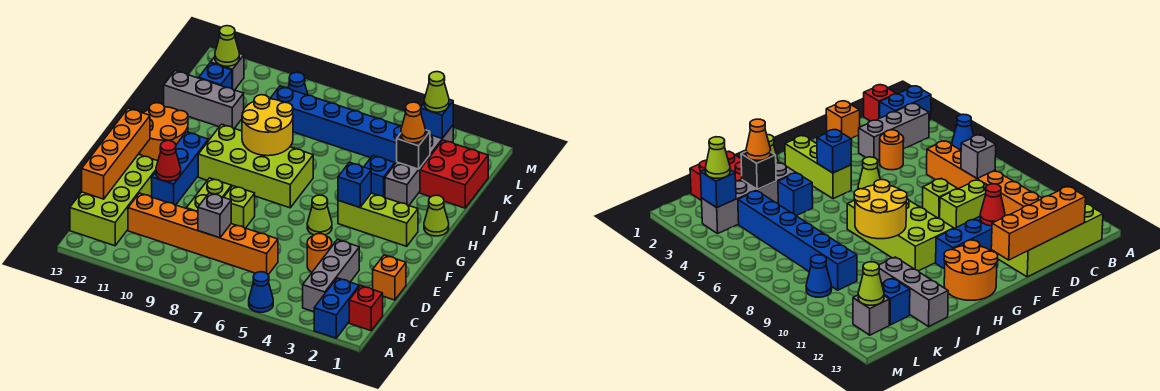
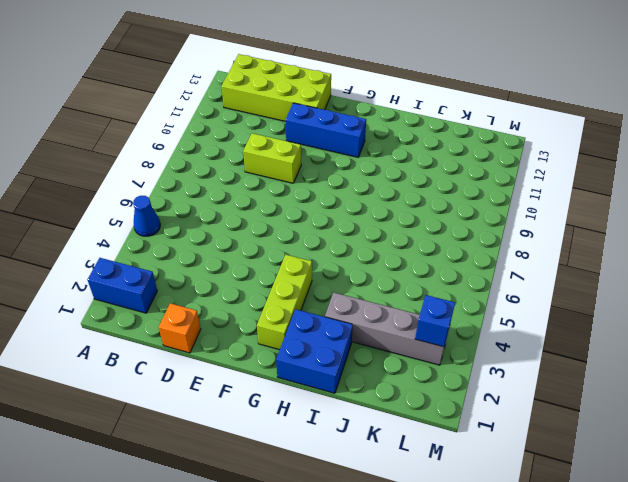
blue brick H1:I2 level 1 -> lime cone H1 level 1
none -> red brick B1 level 1
none -> grey brick B3:D3 level 1
none -> orange brick C6:C11 level 1
none -> orange round brick D4 level 1

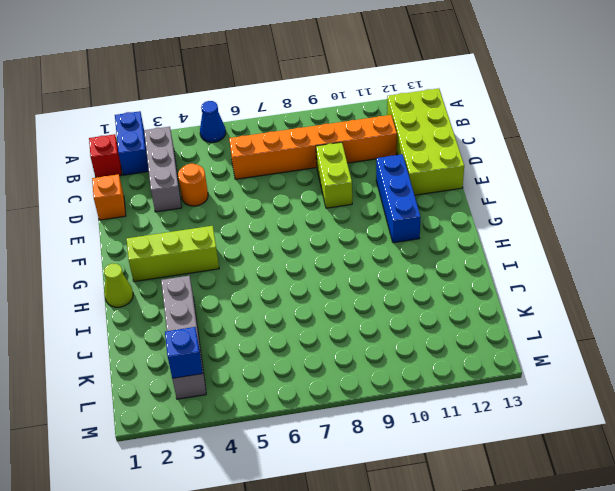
none -> lime brick E8 level 1
none -> lime cone F5 level 1
none -> lime brick G7:H10 level 1
none -> orange round brick G12:H13 level 1

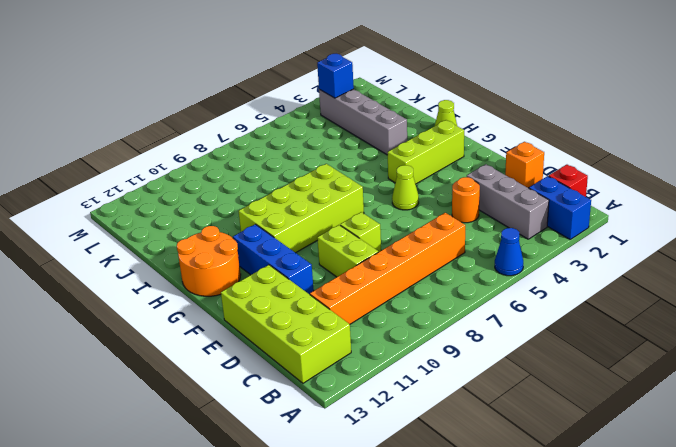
none -> blue brick I4 level 1
none -> red brick J1:K2 level 1
none -> grey brick J11:J13 level 1
none -> blue brick K4:K9 level 1

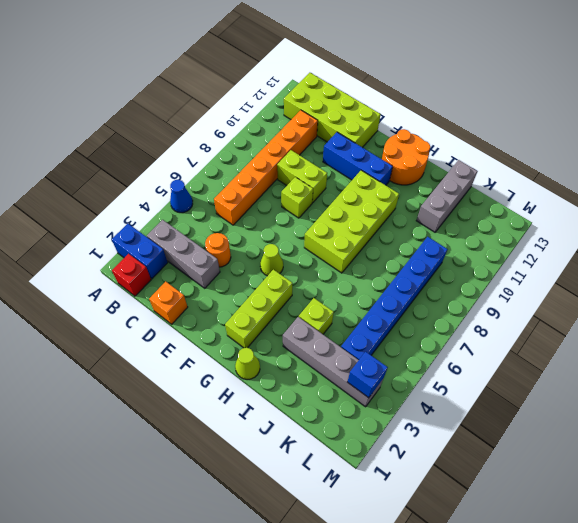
lime brick I4 level 1 -> blue brick I4 level 1
none -> red brick J1:K2 level 1
none -> blue brick K12 level 1
none -> blue cone L9 level 1
none -> grey brick L12 level 1

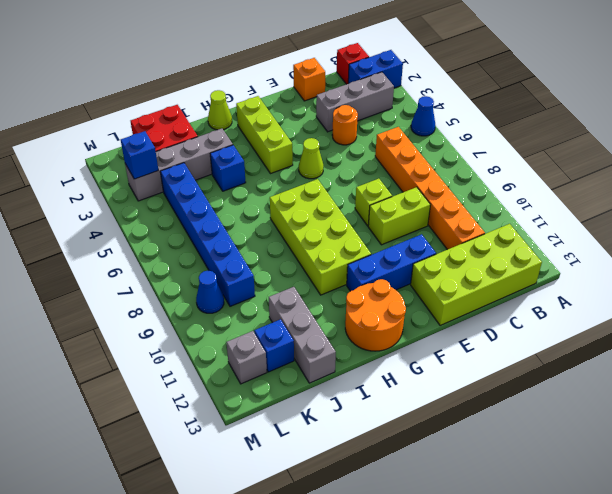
none -> grey brick C8 level 2
none -> orange brick C13:F13 level 2
none -> red cone E11 level 2
none -> blue brick G4 level 2

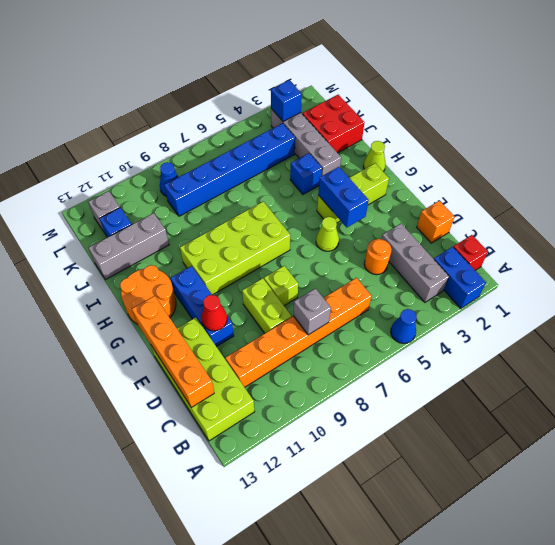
blue brick F4:G4 level 2 -> blue brick G4 level 2
none -> yellow round brick H8:I9 level 2
none -> black brick J3 level 2
none -> lime cone L12 level 2
none -> orange cone J3 level 3

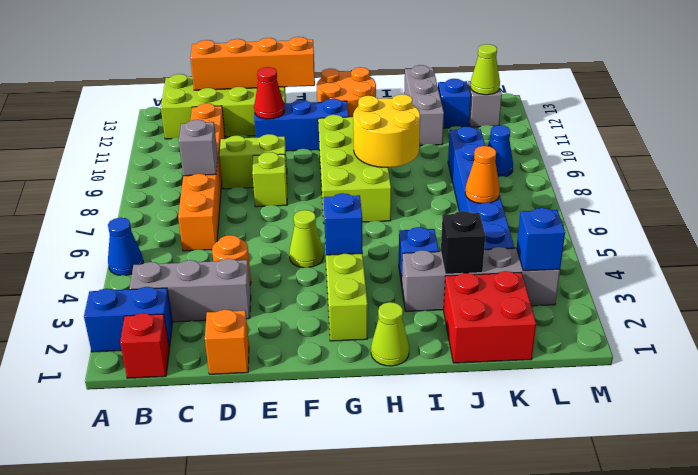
orange cone K6 level 2 -> orange cone J3 level 3
none -> lime cone L3 level 3

